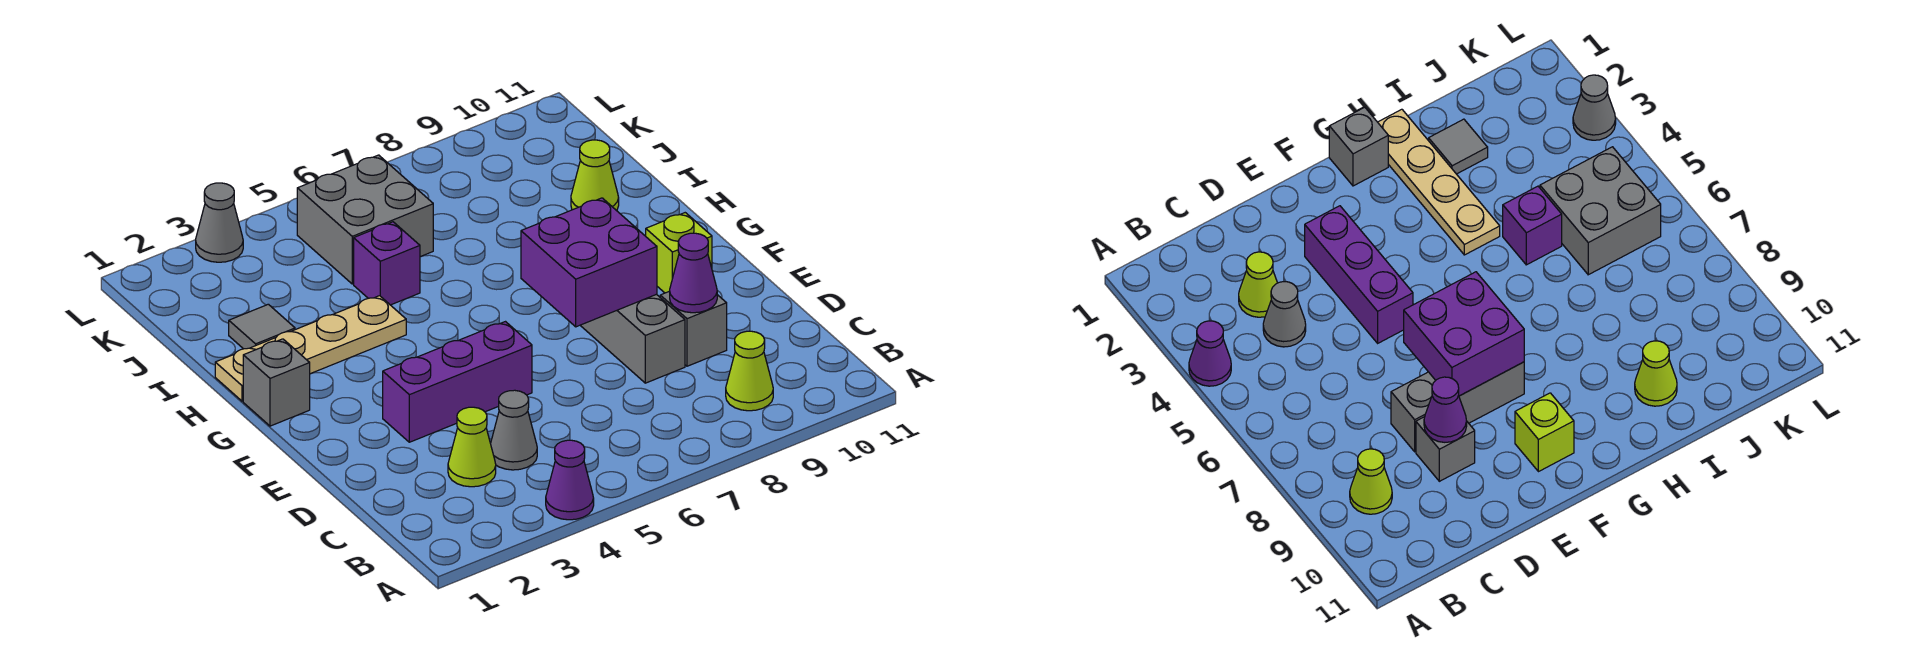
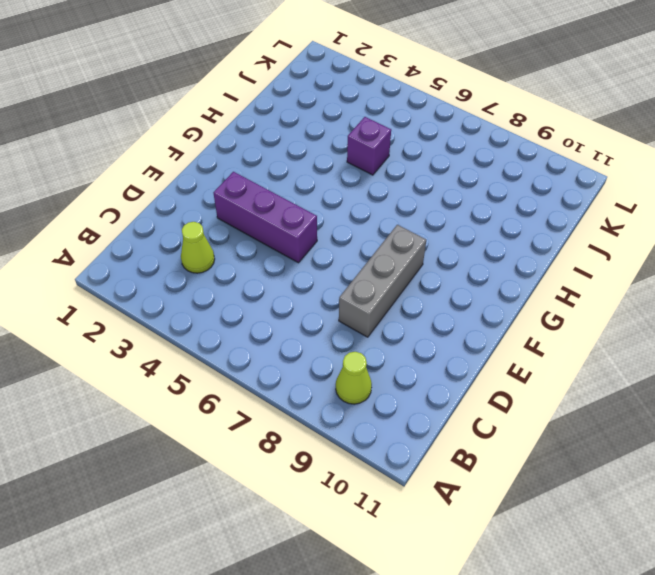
none -> purple cone A4 level 1
none -> grey cone C4 level 1
none -> grey brick D9 level 1

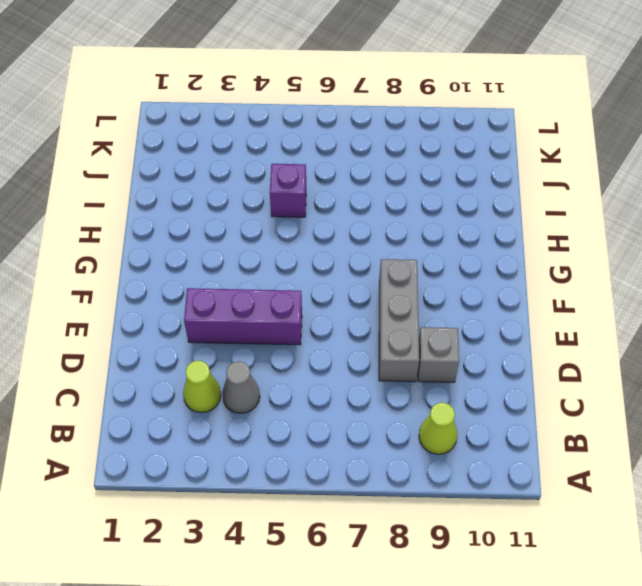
none -> purple cone A4 level 1
none -> lime brick F10 level 1
none -> grey brick G1 level 1

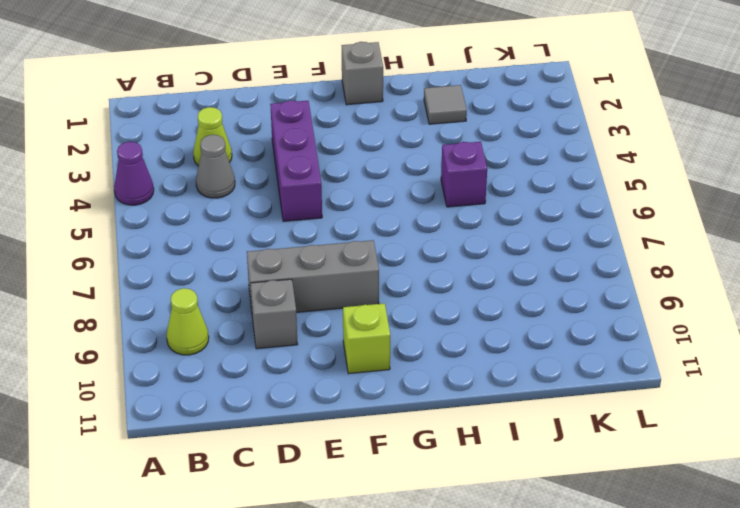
none -> tan plate H1:H4 level 1
none -> lime cone I10 level 1
none -> grey brick J5:K6 level 1

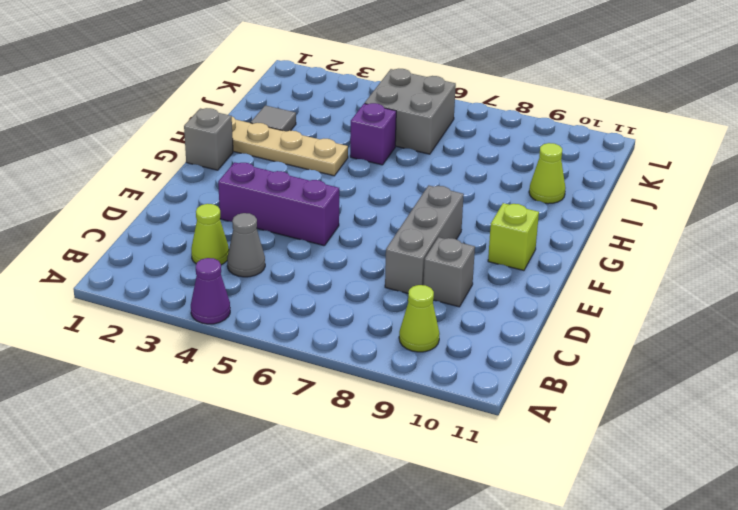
none -> grey cone L3 level 1
none -> purple cone D9 level 2
none -> purple brick E7:F8 level 2

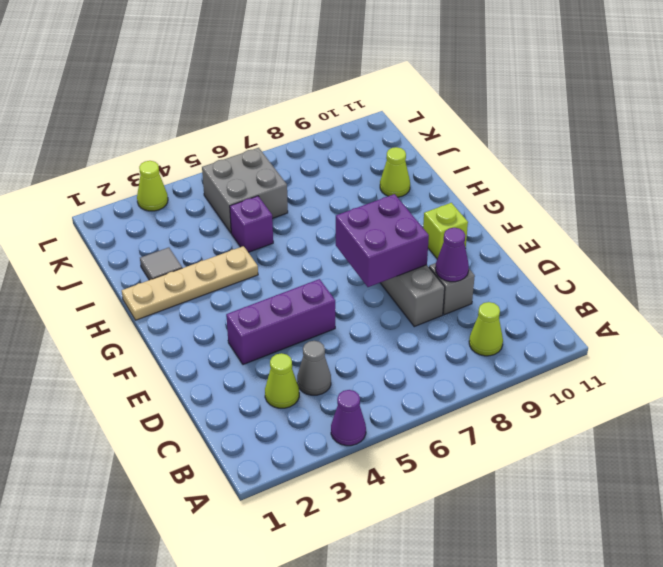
lime cone L3 level 1 -> grey cone L3 level 1
none -> grey brick G1 level 1

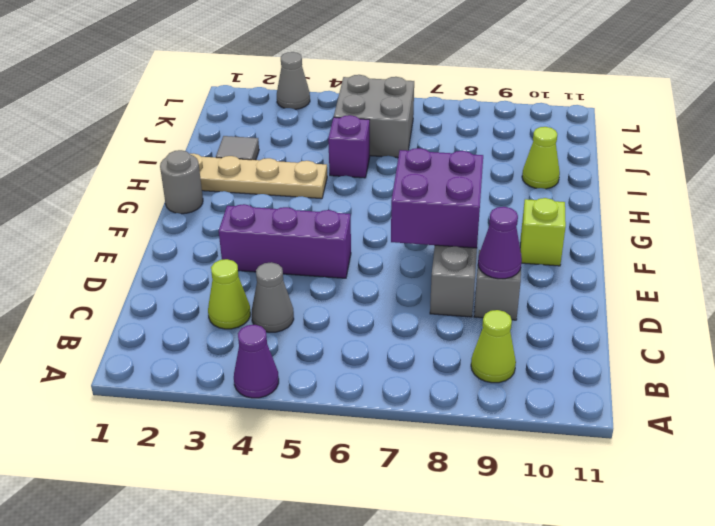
grey round brick G1 level 1 -> grey brick G1 level 1

